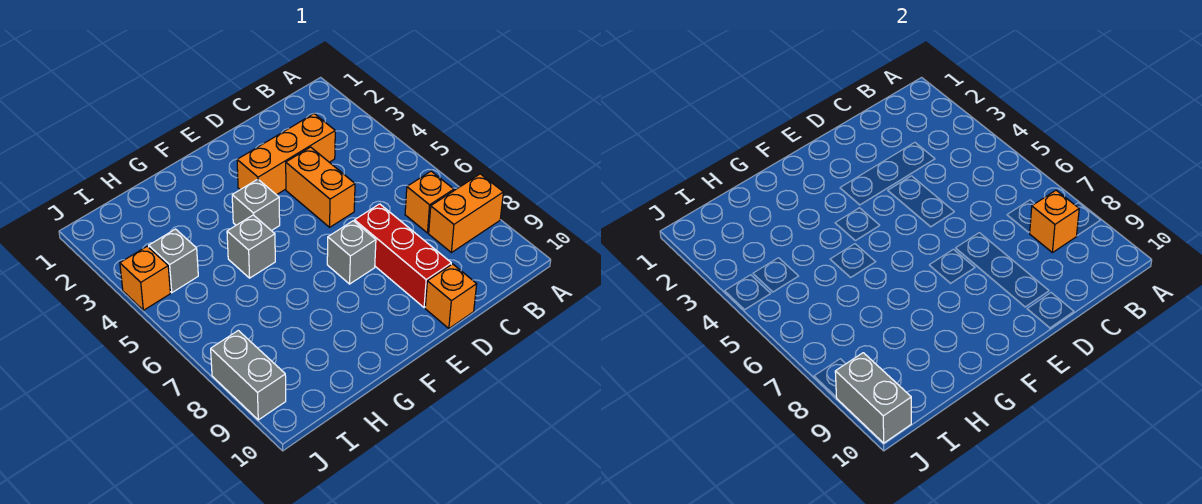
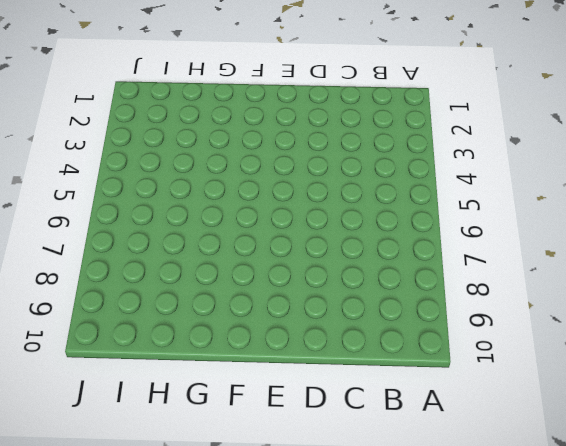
none -> orange brick A8:B8 level 1
none -> orange brick B7 level 1
none -> orange brick C3:E3 level 1

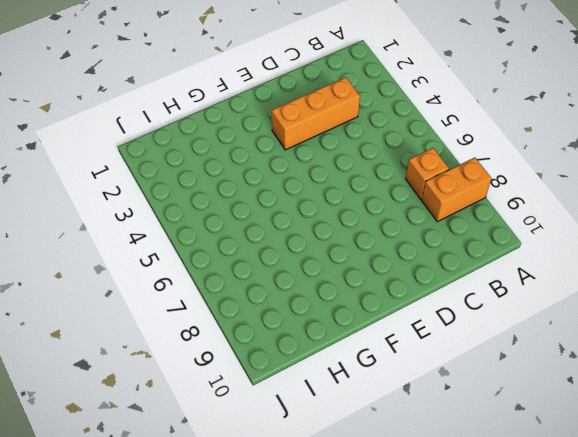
none -> orange brick D4:D5 level 1
none -> red brick D7:D9 level 1
none -> orange brick D10 level 1

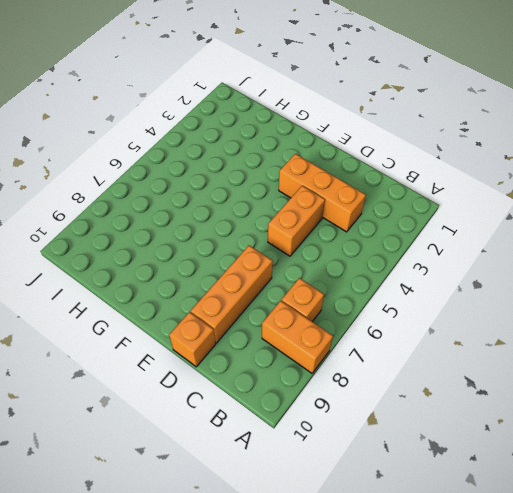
orange brick D7:D9 level 1 -> red brick D7:D9 level 1
none -> grey brick E7 level 1
none -> grey brick F4 level 1
none -> grey brick G5 level 1

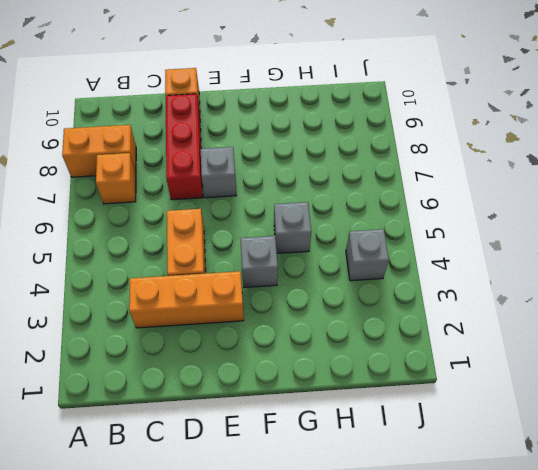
none -> orange brick J4 level 1
none -> grey brick J8:J9 level 1
none -> orange brick B8 level 2

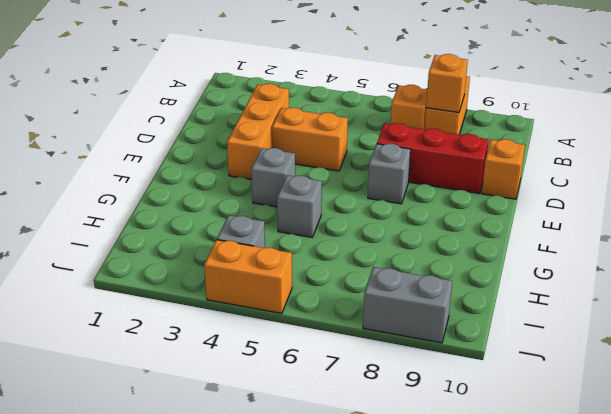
orange brick J4:J5 level 1 -> orange brick J4 level 1
none -> grey brick J9:J10 level 2

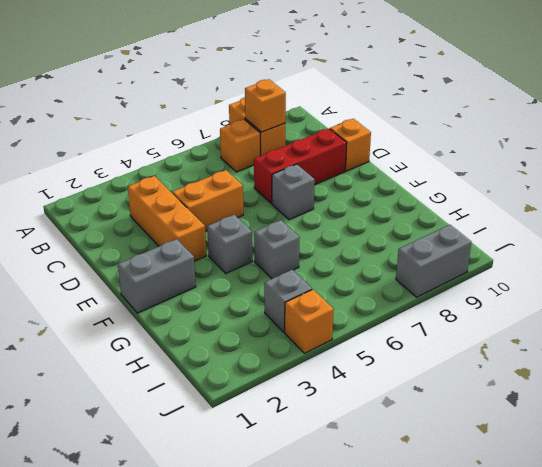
grey brick F1:F2 level 1 -> grey brick J9:J10 level 2

